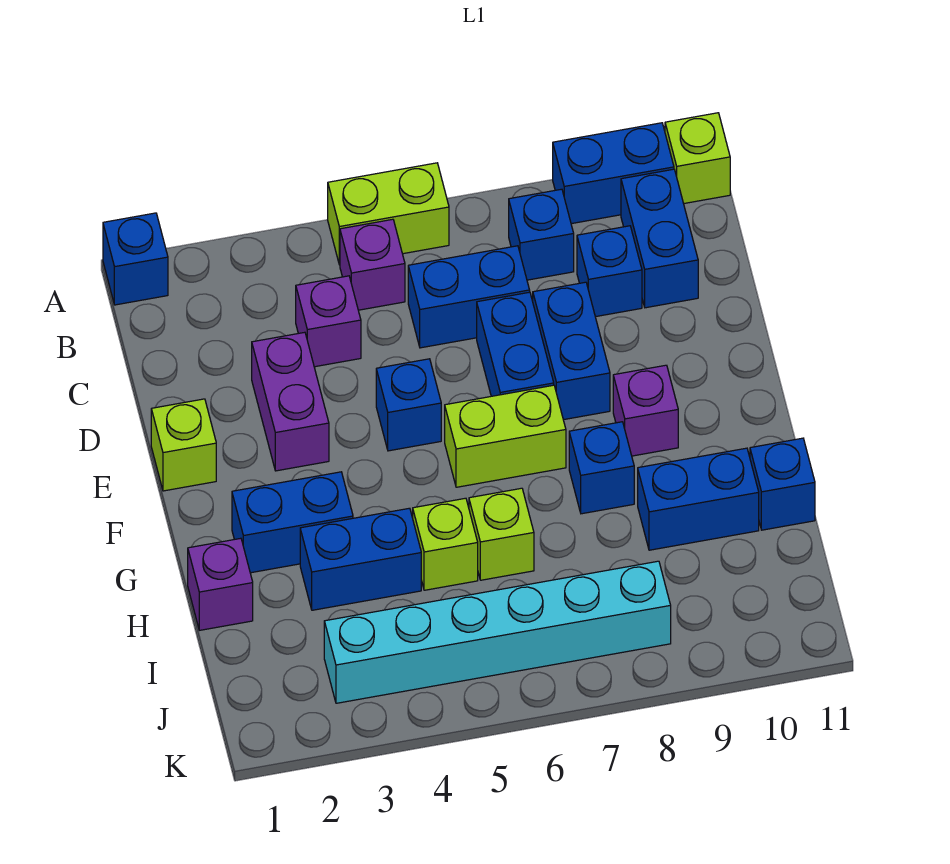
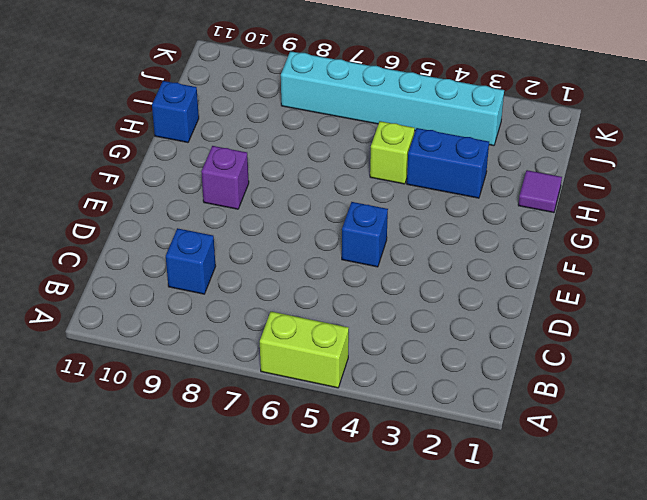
purple tile H1 level 1 -> purple brick H1 level 1
none -> blue brick A1 level 1
none -> blue brick A9:A10 level 1
none -> lime brick A11 level 1

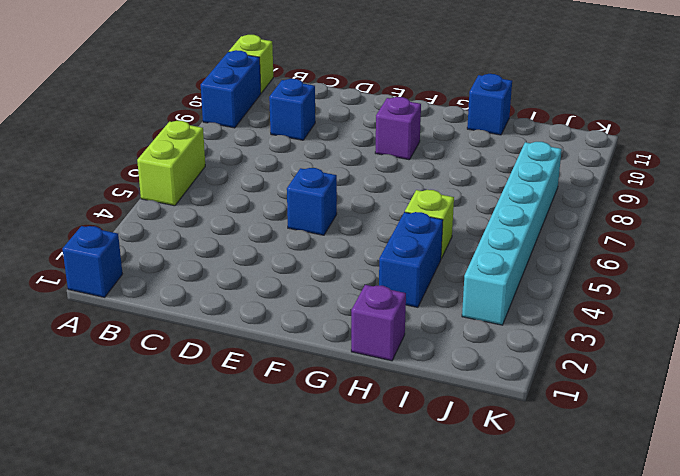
none -> purple brick B5 level 1
none -> blue brick B8 level 1
none -> blue brick B10:C10 level 1

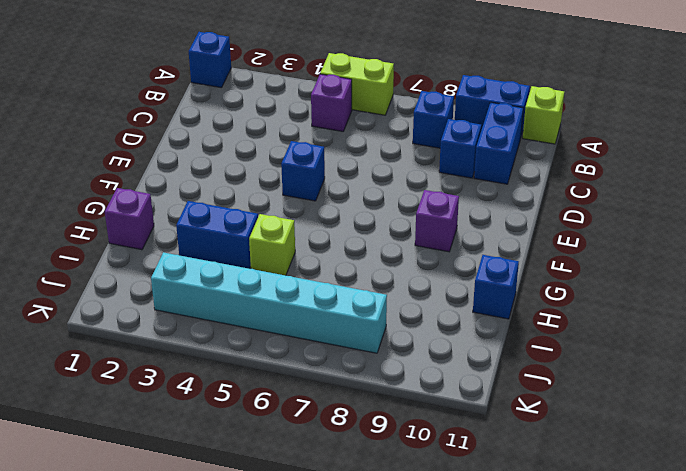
none -> purple brick C4 level 1
none -> blue brick C6:C7 level 1
none -> purple brick D3:E3 level 1

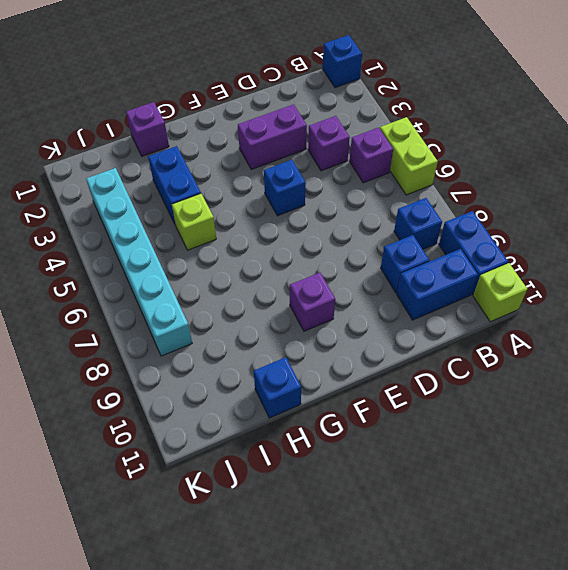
none -> blue brick C6:C7 level 1
none -> blue brick D7:E7 level 1
none -> blue brick D8:E8 level 1

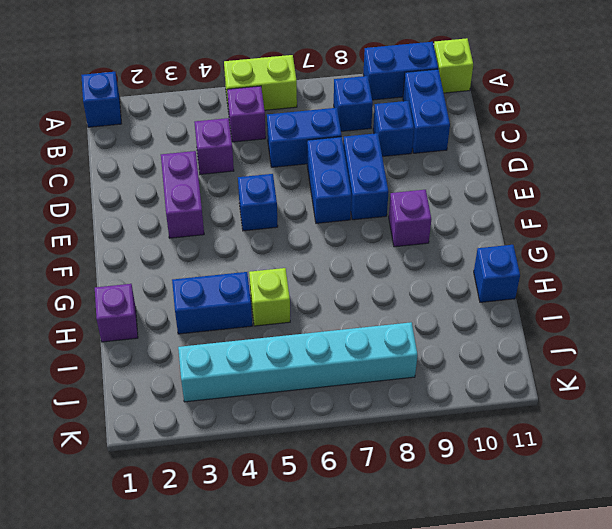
none -> lime brick E1 level 1
none -> lime brick F6:F7 level 1
none -> blue brick G2:G3 level 1

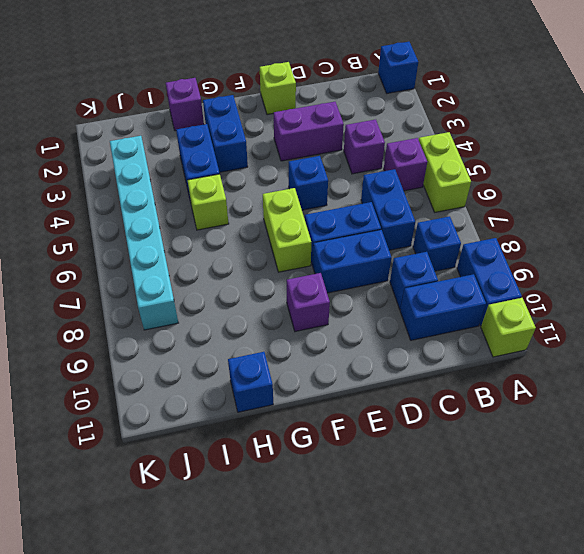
none -> blue brick G8 level 1
none -> lime brick H6 level 1
none -> blue brick H9:H10 level 1

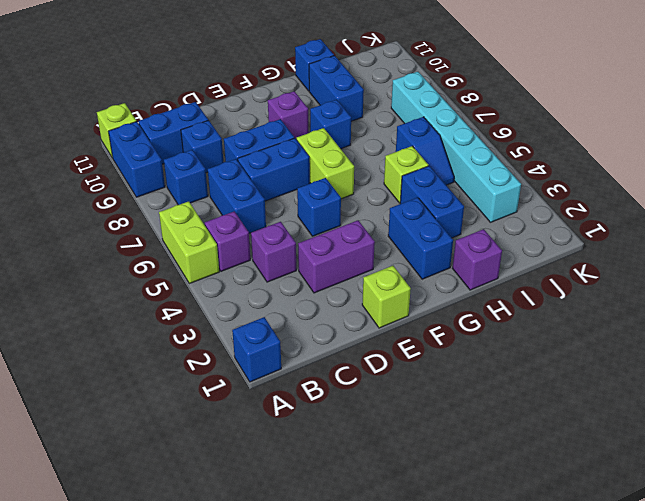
blue slope I5:I6 level 1 top 6 -> none
none -> lime brick H6 level 1

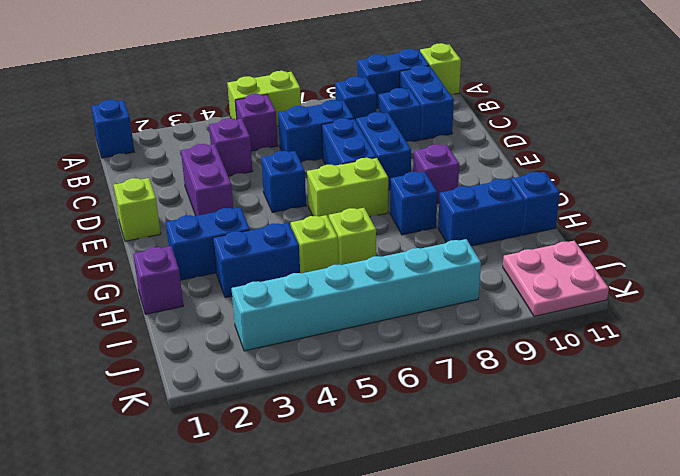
pink plate J10:K11 level 1 -> none

